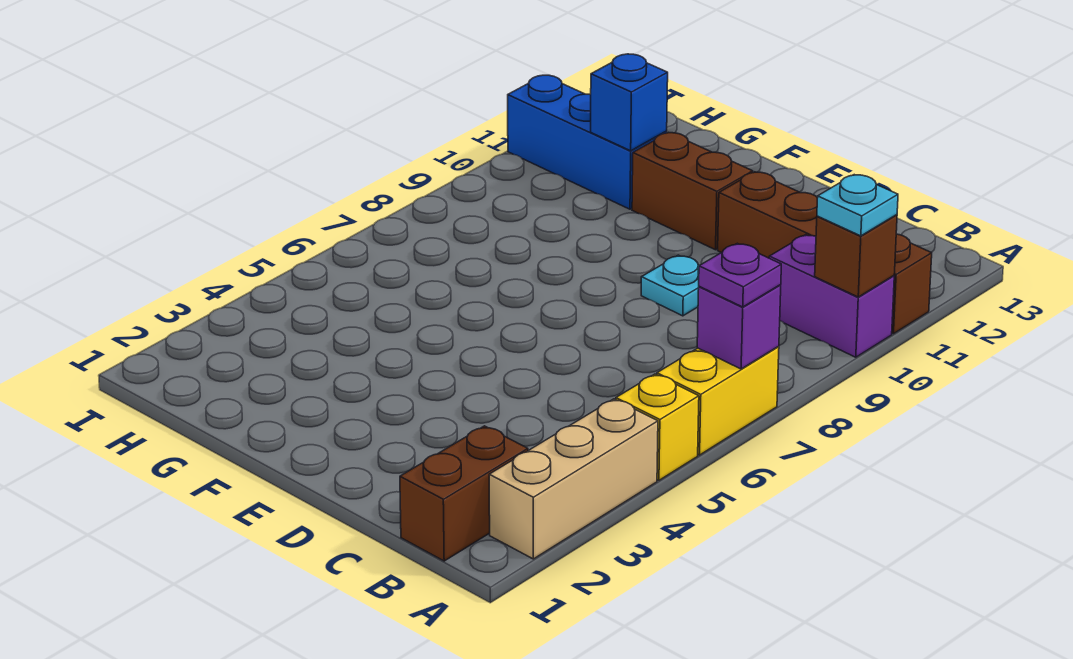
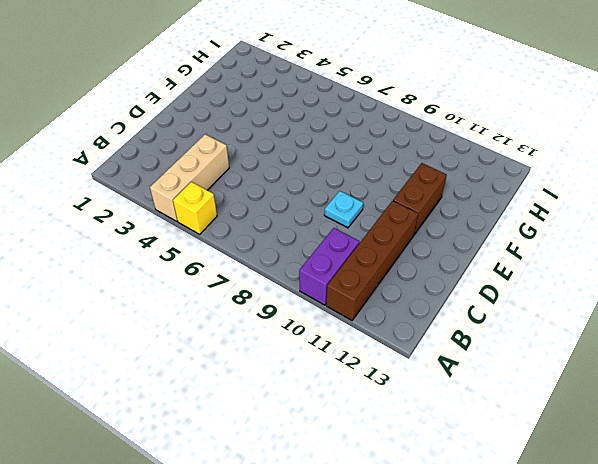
tan brick A4:C4 level 1 -> tan brick A2:A4 level 1
none -> yellow brick A6:A7 level 1
none -> brown brick B1:B2 level 1
none -> blue brick G11:I11 level 1

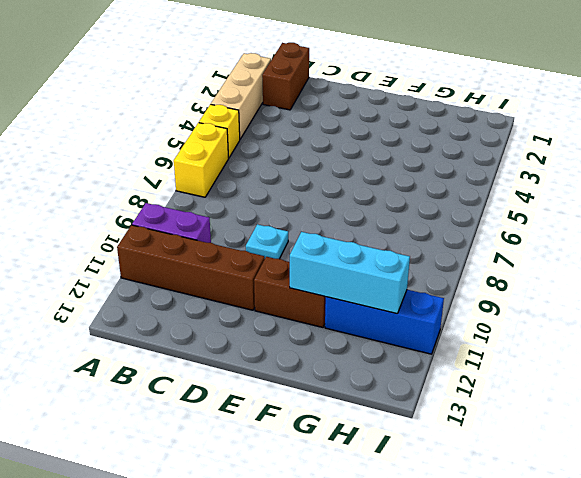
cyan brick F11:H11 level 2 -> blue brick G11 level 2
none -> purple brick A7 level 2
none -> brown brick A10 level 2
none -> purple plate A7 level 3

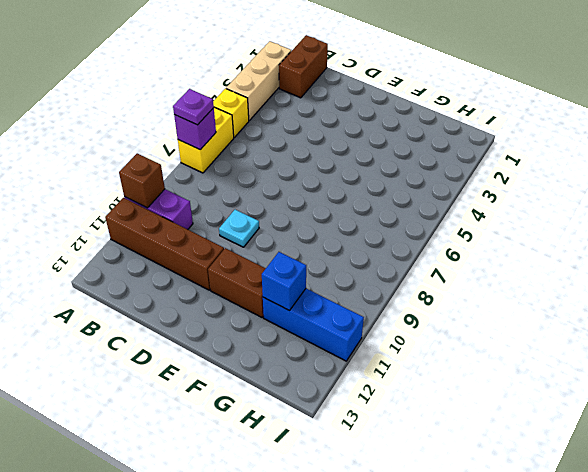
none -> cyan plate A10 level 3

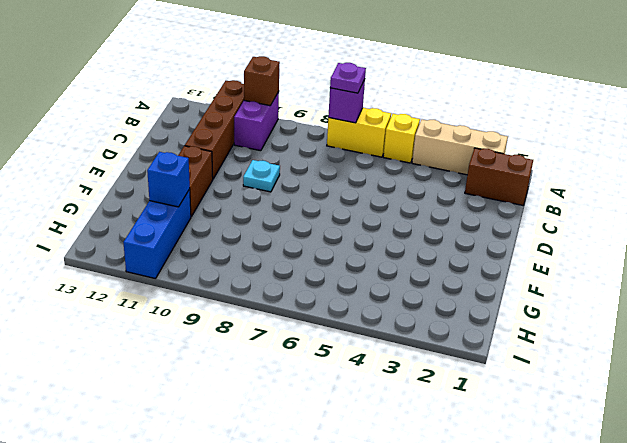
none -> cyan plate A10 level 3

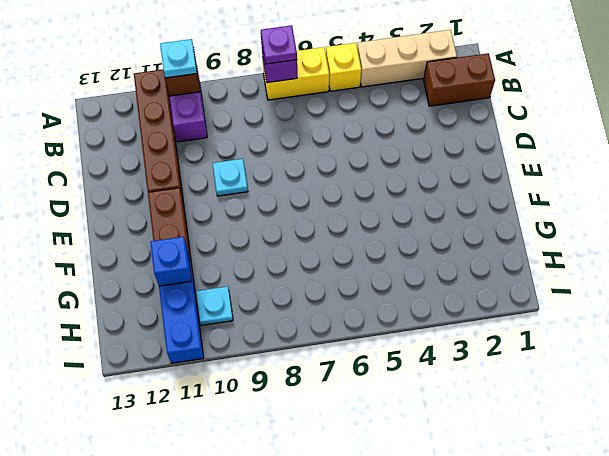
cyan plate H10 level 1 -> none

